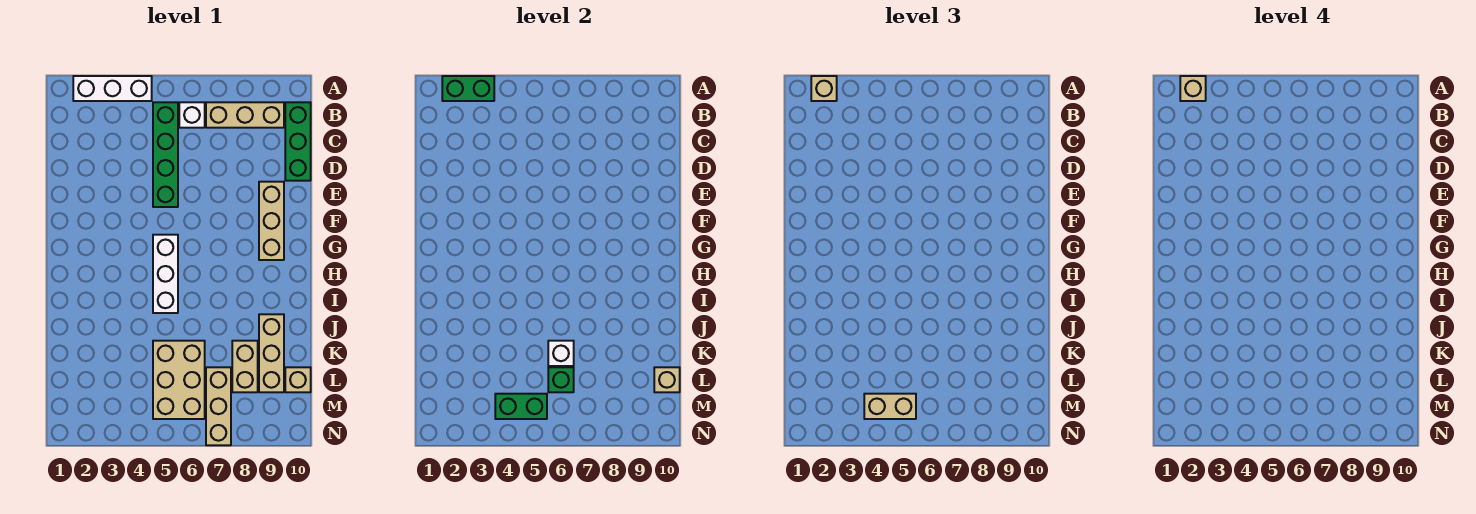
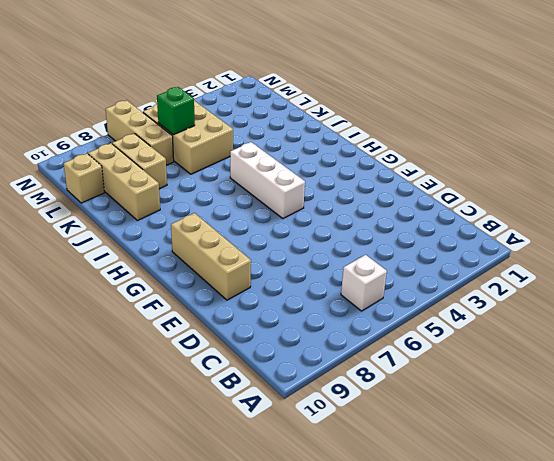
none -> white brick A2:A4 level 1
none -> green brick B5:E5 level 1
none -> tan brick B7:B9 level 1

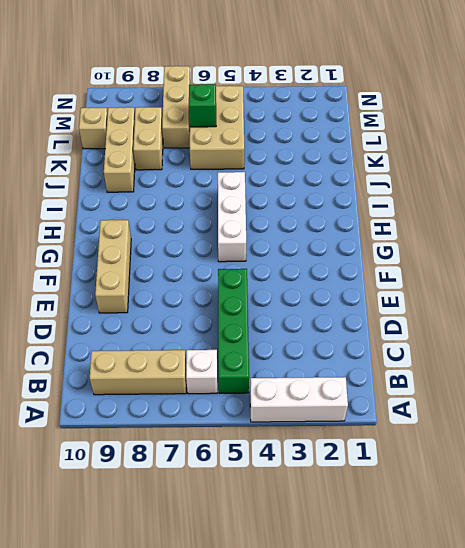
none -> green brick B10:D10 level 1
none -> green brick A2:A3 level 2
none -> white brick K6 level 2

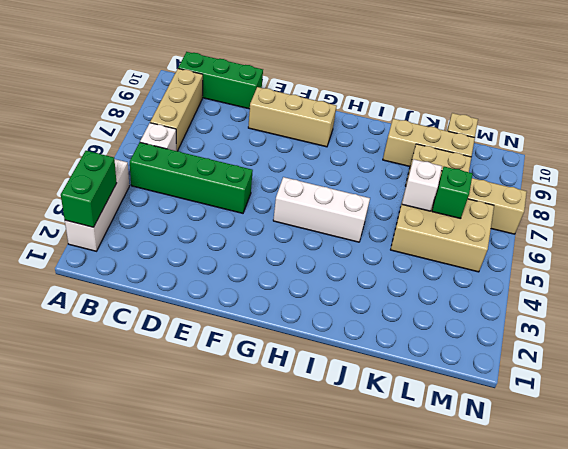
none -> tan brick L10 level 2
none -> green brick M4:M5 level 2
none -> tan brick A2 level 3

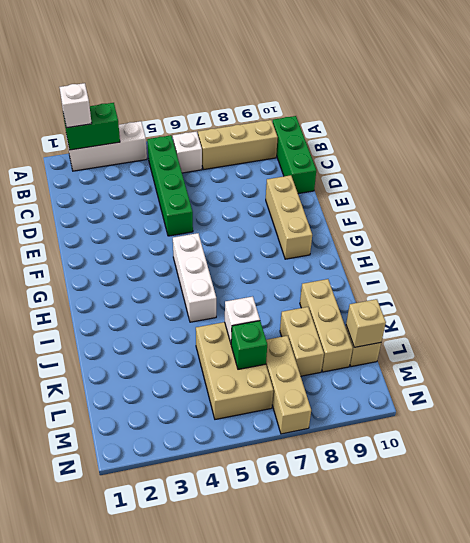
white brick A2 level 3 -> tan brick A2 level 3
none -> green brick M4:M5 level 2
none -> tan brick M4:M5 level 3
none -> tan brick A2 level 4

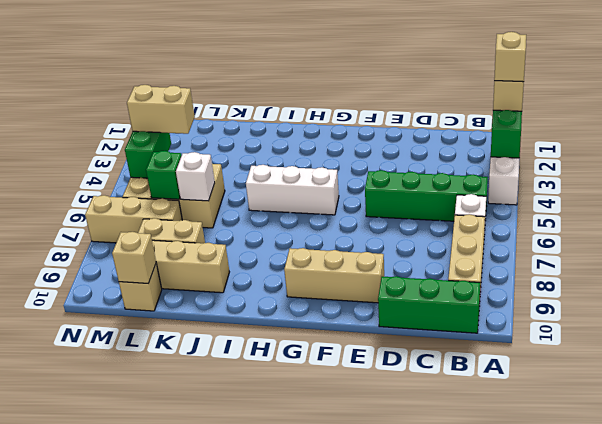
tan brick L4:M4 level 3 -> tan brick M4:M5 level 3

